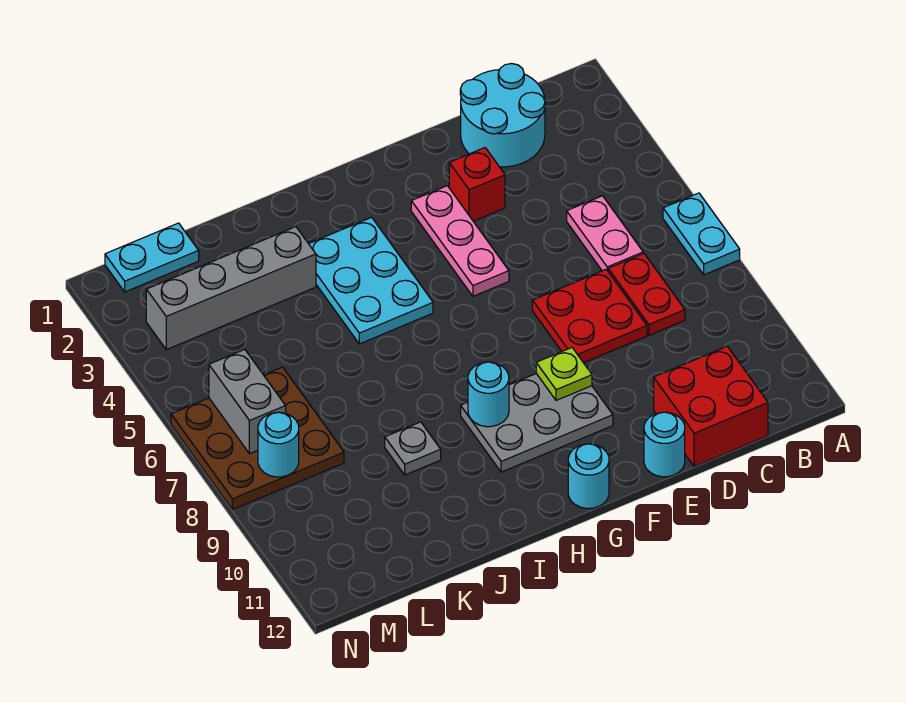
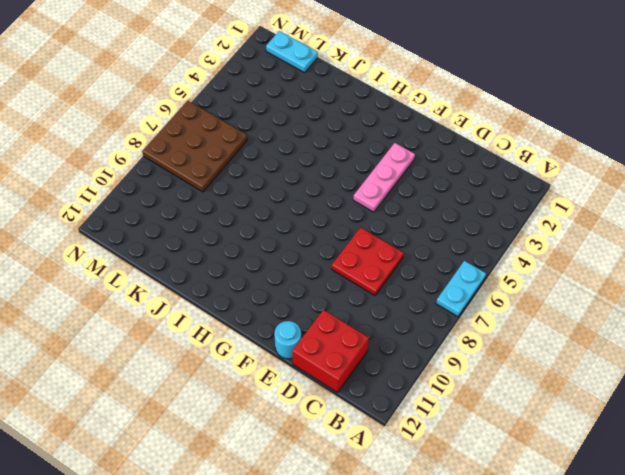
none -> cyan round brick C1:D2 level 1
none -> pink plate C5:C6 level 1
none -> red plate C7:C8 level 1

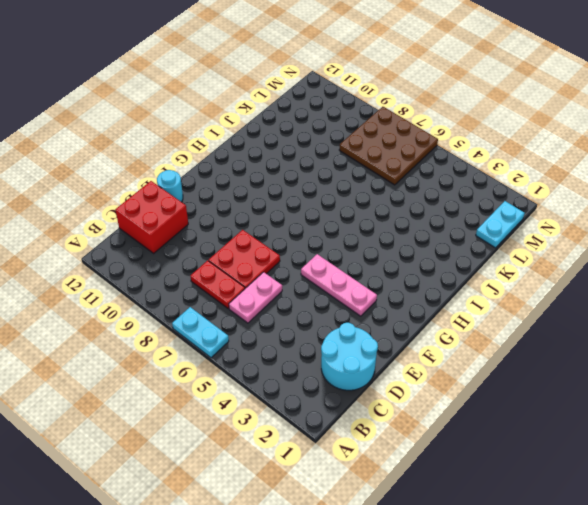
pink plate C6:D6 level 1 -> pink plate C5:C6 level 1
none -> red brick E3 level 1
none -> grey plate F9:H10 level 1
none -> cyan round brick G12 level 1

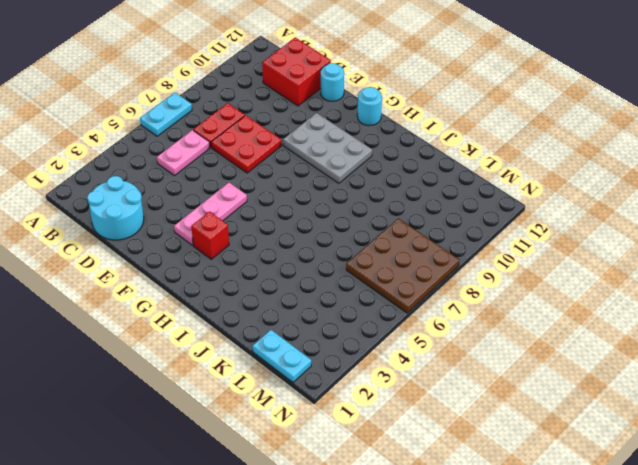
red brick G3 level 1 -> red brick E3 level 1
none -> cyan plate H3:I5 level 1
none -> grey brick J3:M3 level 1
none -> grey plate J9 level 1

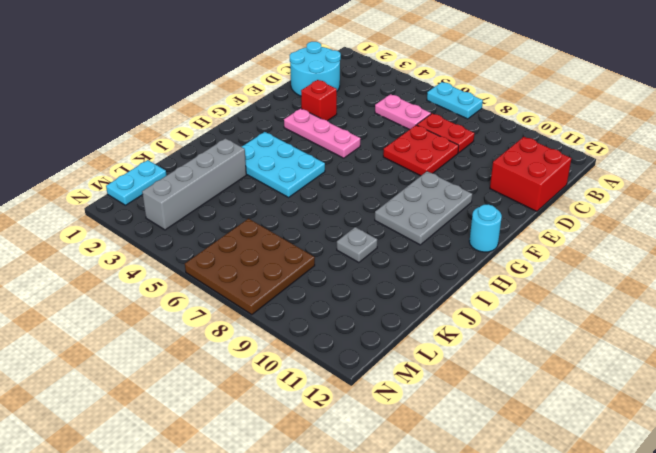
none -> cyan round brick E12 level 1
none -> lime plate F9 level 2
none -> cyan round brick H9 level 2

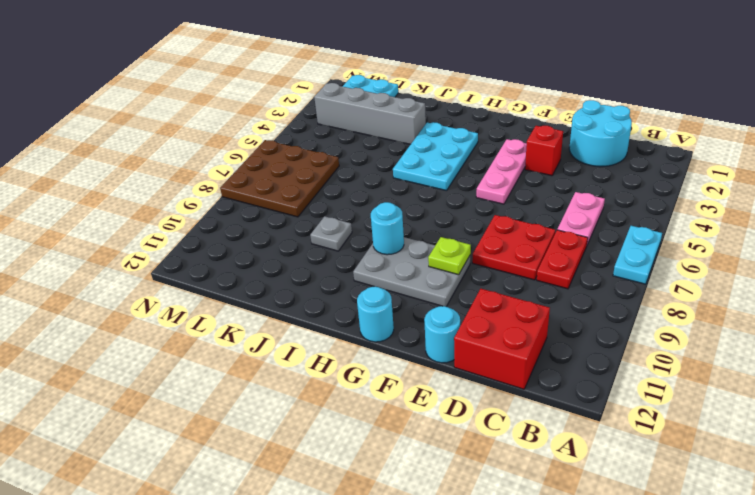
none -> grey brick M6:M7 level 2
none -> cyan round brick M8 level 2

